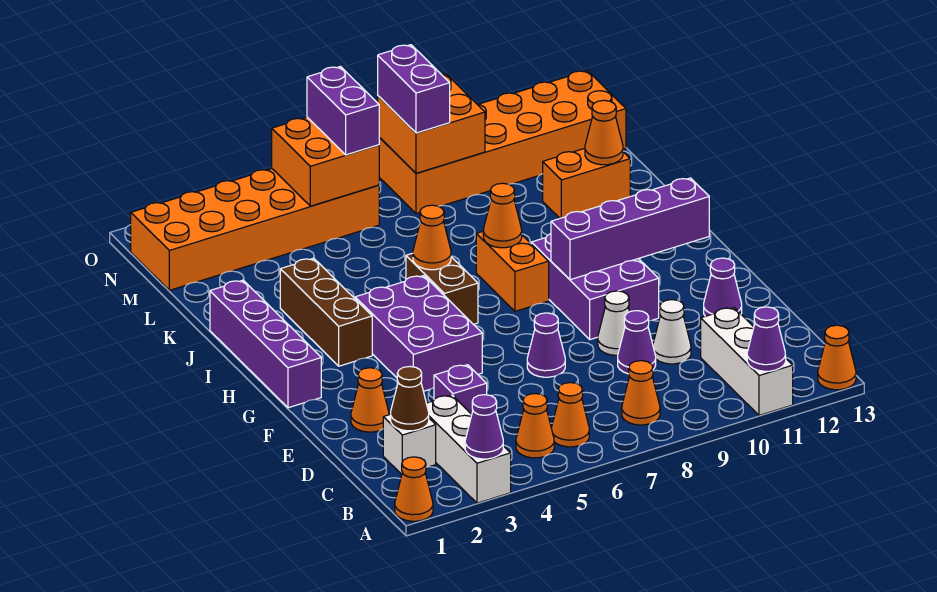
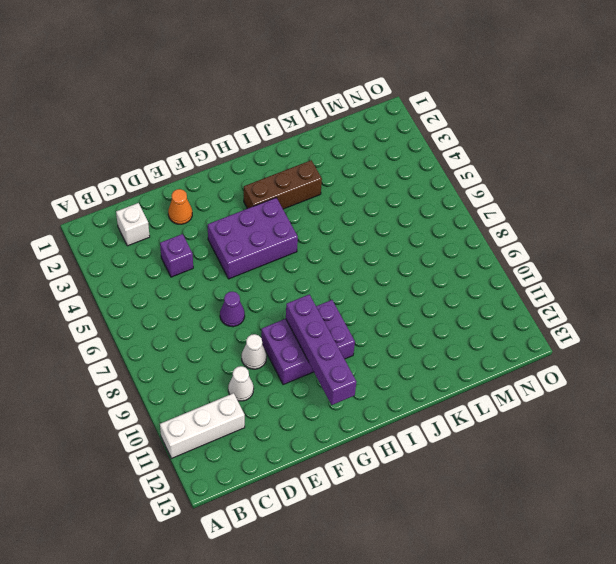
none -> orange cone A1 level 1
none -> white brick A3:C3 level 1
none -> orange cone A13 level 1
none -> orange cone B5 level 1

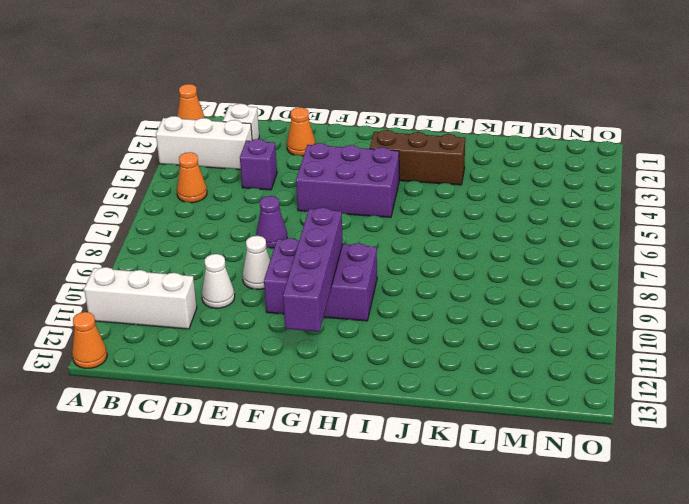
none -> orange cone B6 level 1
none -> orange cone B8 level 1
none -> purple cone D9 level 1
none -> purple cone E12 level 1

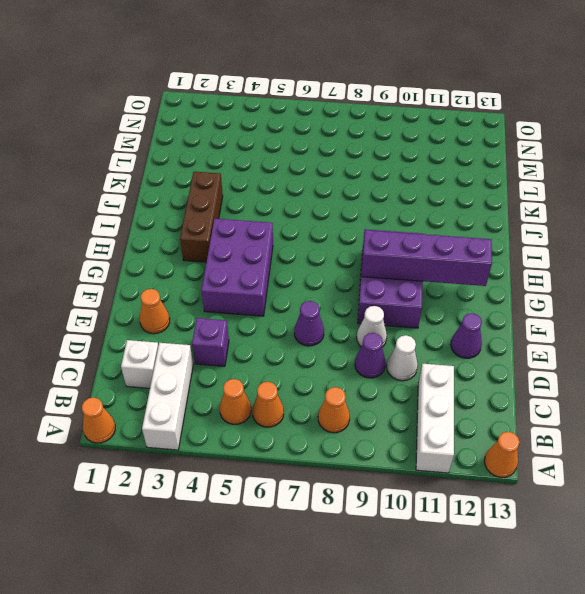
none -> purple brick G1:J1 level 1
none -> brown brick H6:I6 level 1
none -> orange brick H8:I8 level 1
none -> orange brick K11:K12 level 1

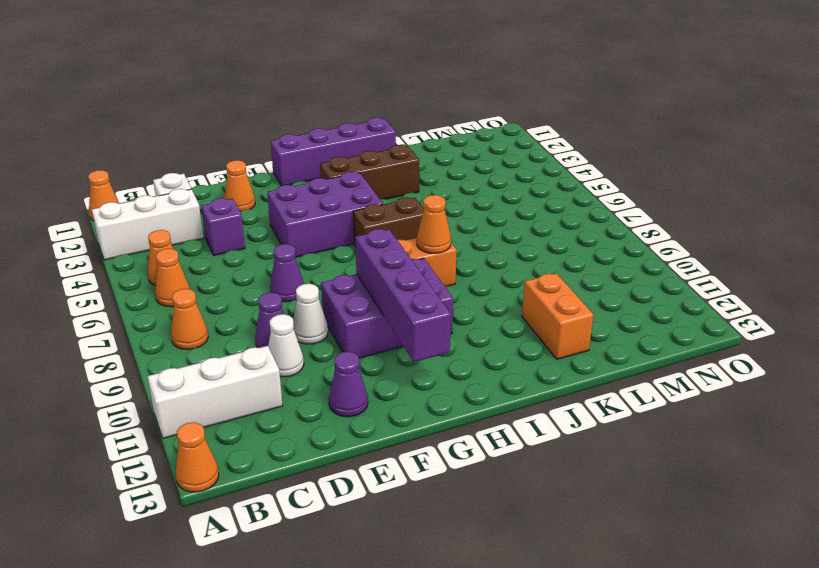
none -> orange brick M1:N6 level 1
none -> orange brick M8:N13 level 1
none -> purple cone A3 level 2
none -> purple cone A11 level 2

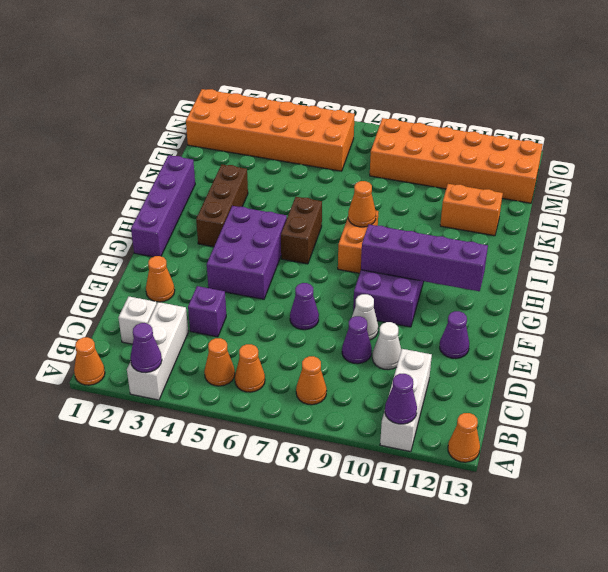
none -> brown cone C2 level 2
none -> orange cone I6 level 2
none -> orange cone K12 level 2
none -> orange brick M5:N6 level 2

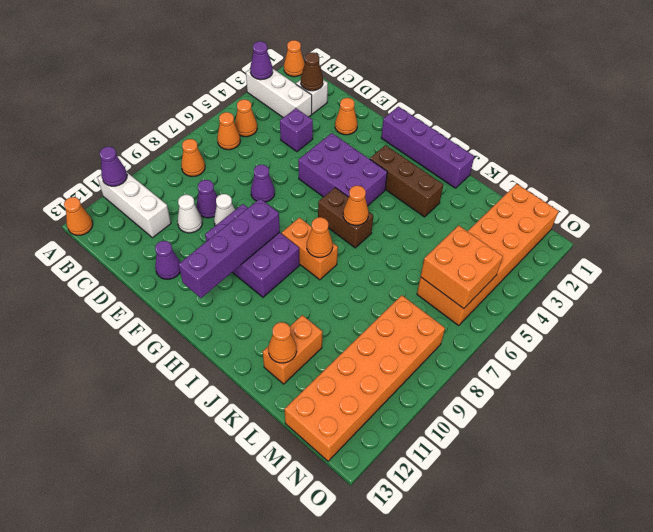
none -> orange brick M8:N9 level 2
none -> purple brick M6:N6 level 3
none -> purple brick M8:N8 level 3

